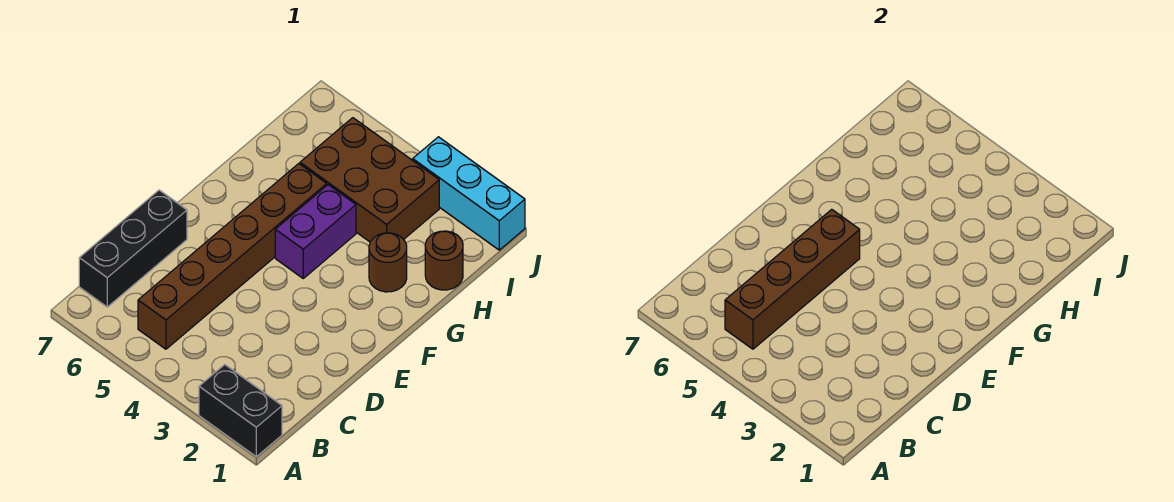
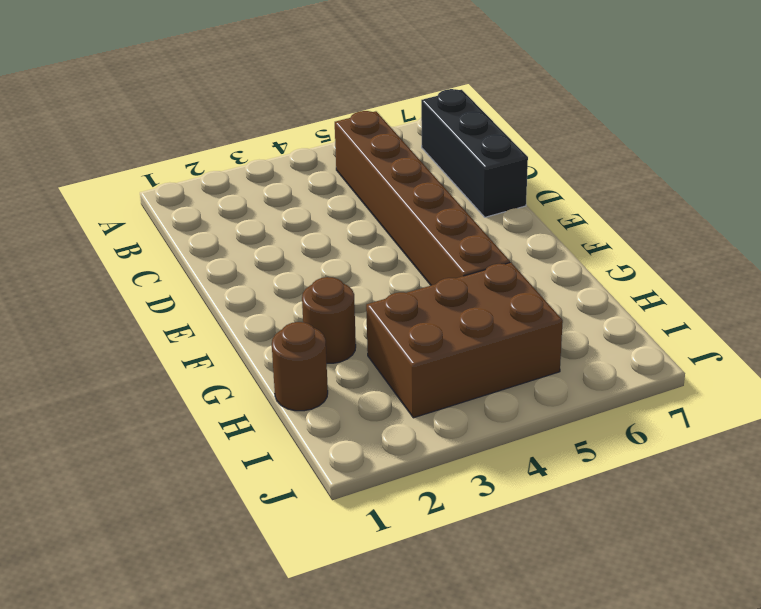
none -> black brick A1:A2 level 1
none -> purple brick F4:G4 level 1

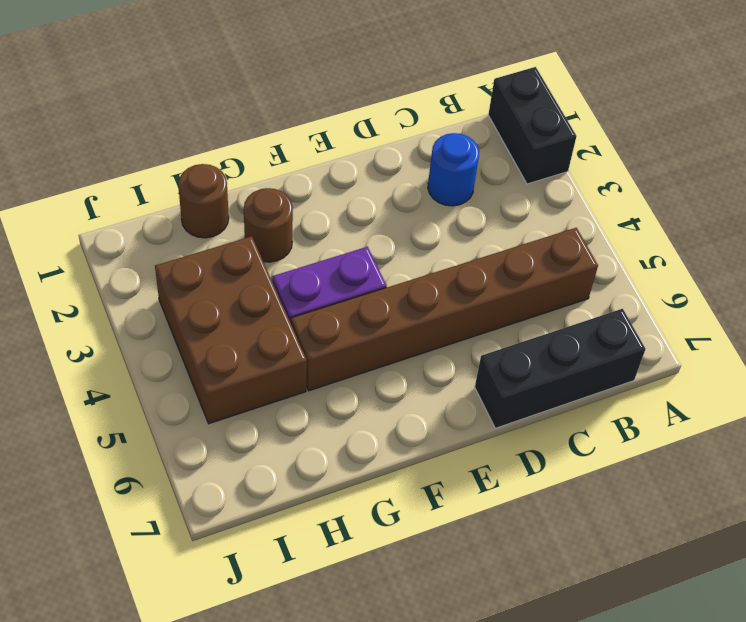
blue round brick C2 level 1 -> none
none -> cyan brick J1:J3 level 1
none -> brown brick B5:E5 level 2

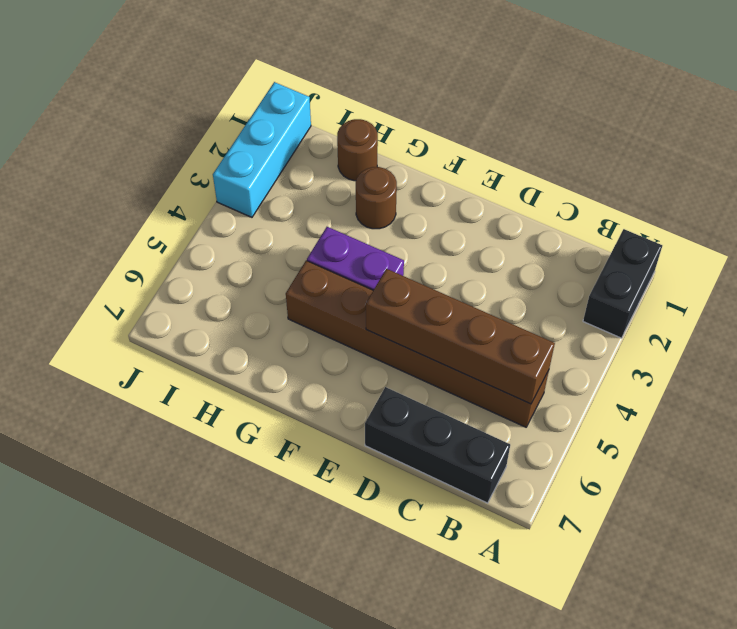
none -> brown brick H3:I5 level 1

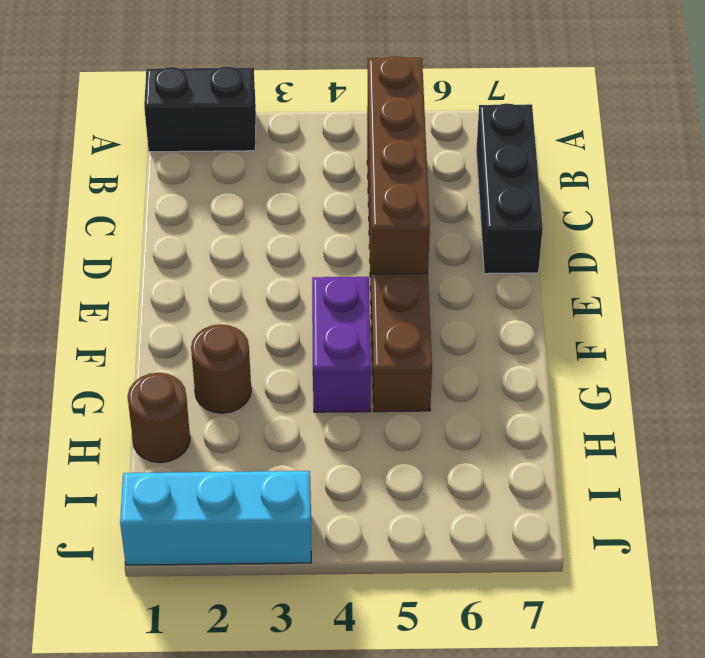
none -> brown brick H3:I5 level 1

